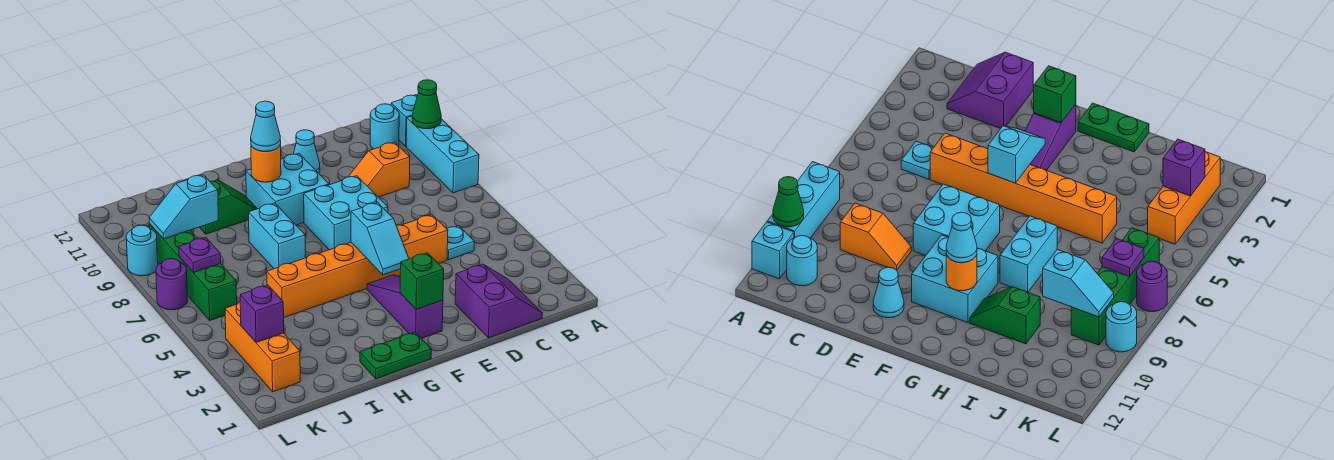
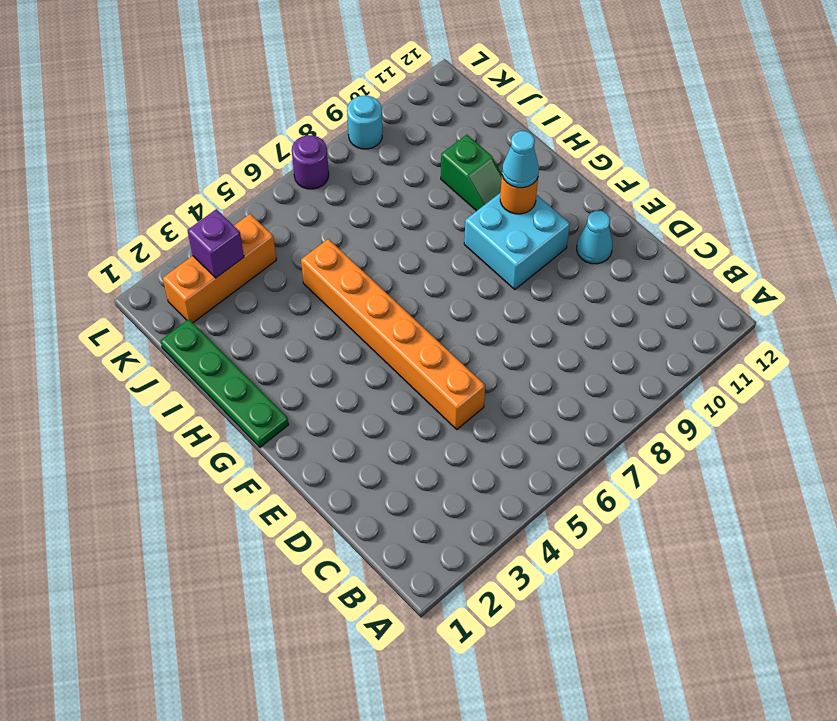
green plate G1:J1 level 1 -> green plate G1:H1 level 1
none -> cyan brick A8:A10 level 1
none -> cyan brick A11 level 1
none -> cyan round brick B11 level 1

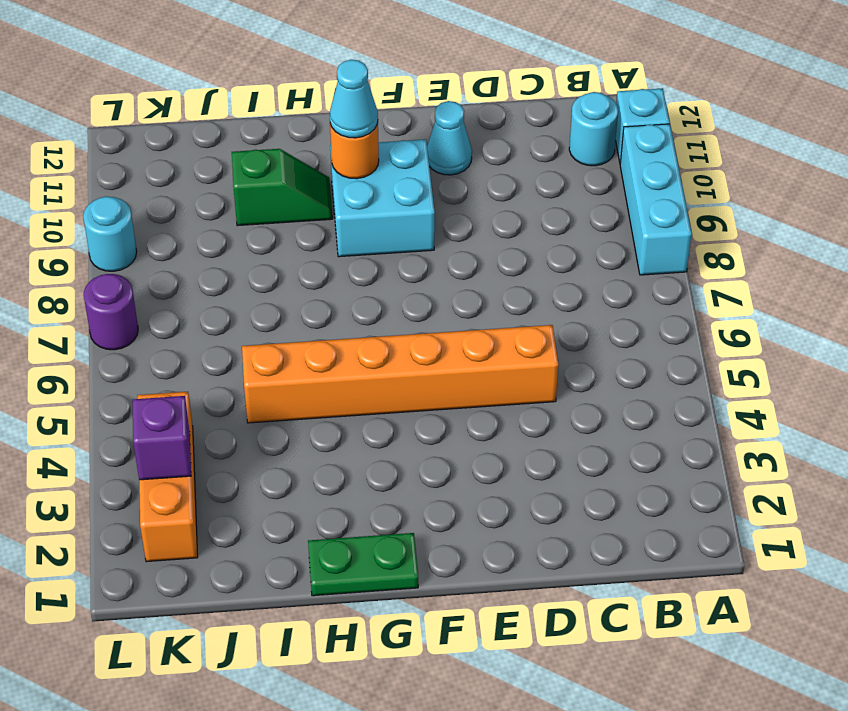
none -> purple slope C1:D2 level 1 top D
none -> cyan plate C5 level 1
none -> orange slope C9:D9 level 1 top C

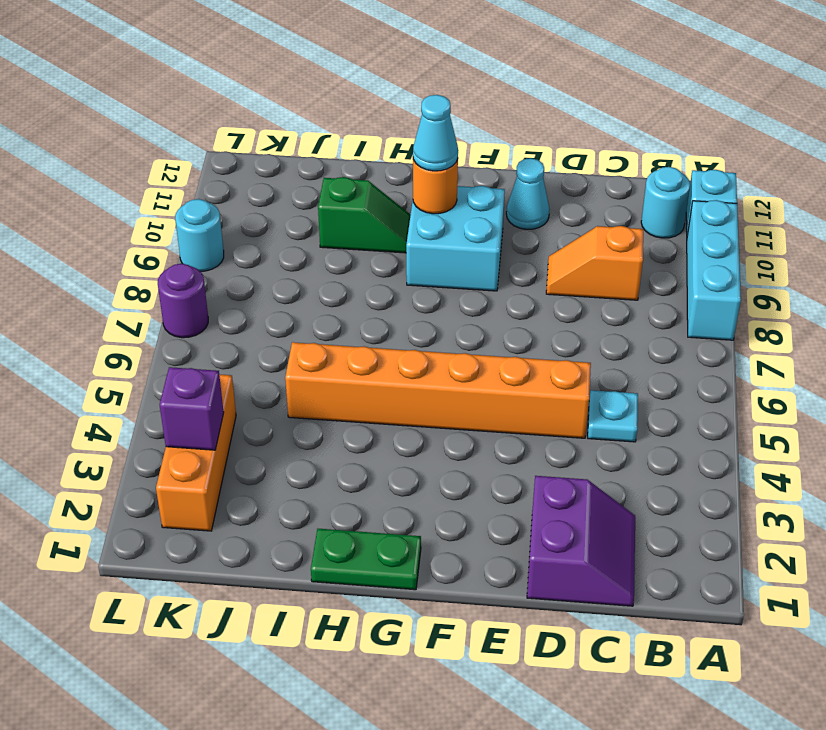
none -> cyan brick E7:F8 level 1
none -> purple slope F2:F4 level 1 top 2
none -> cyan brick H7:H8 level 1

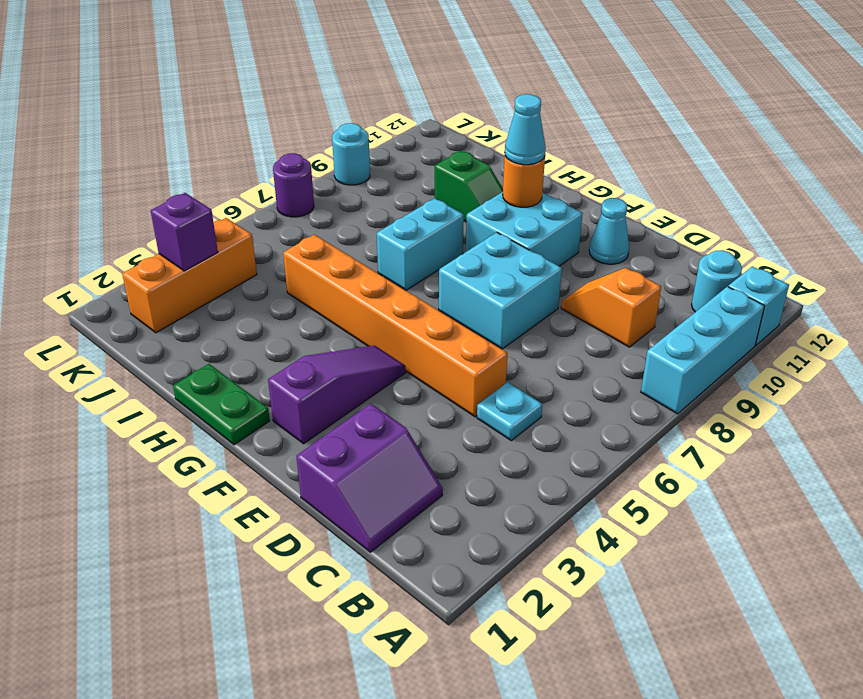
none -> green brick K6:K9 level 1
none -> green cone A10 level 2
none -> green brick F2 level 2

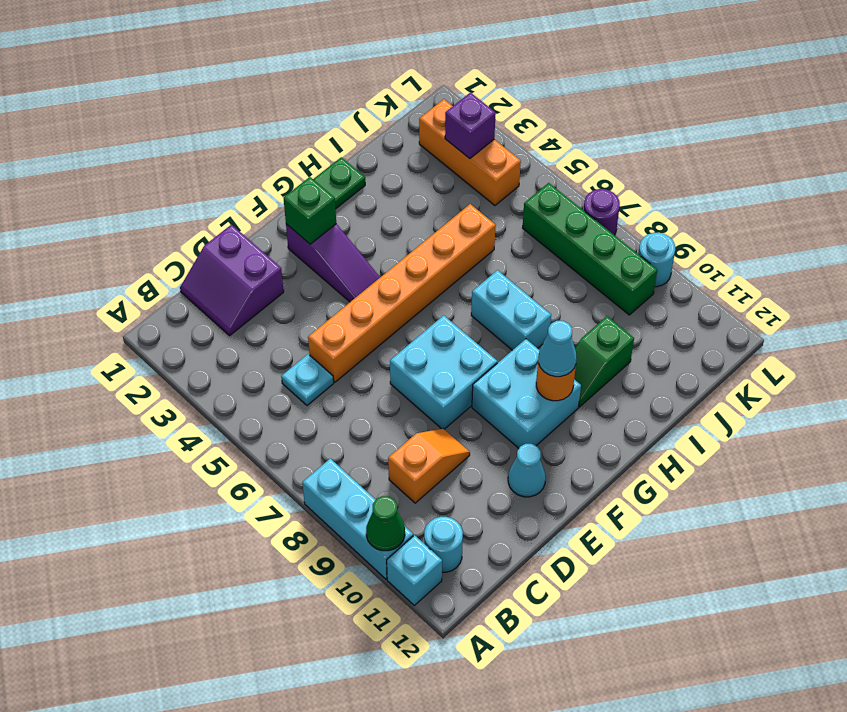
none -> cyan slope F4:F5 level 2 top 5
none -> cyan slope J9:K9 level 2 top J
none -> purple plate K7 level 2

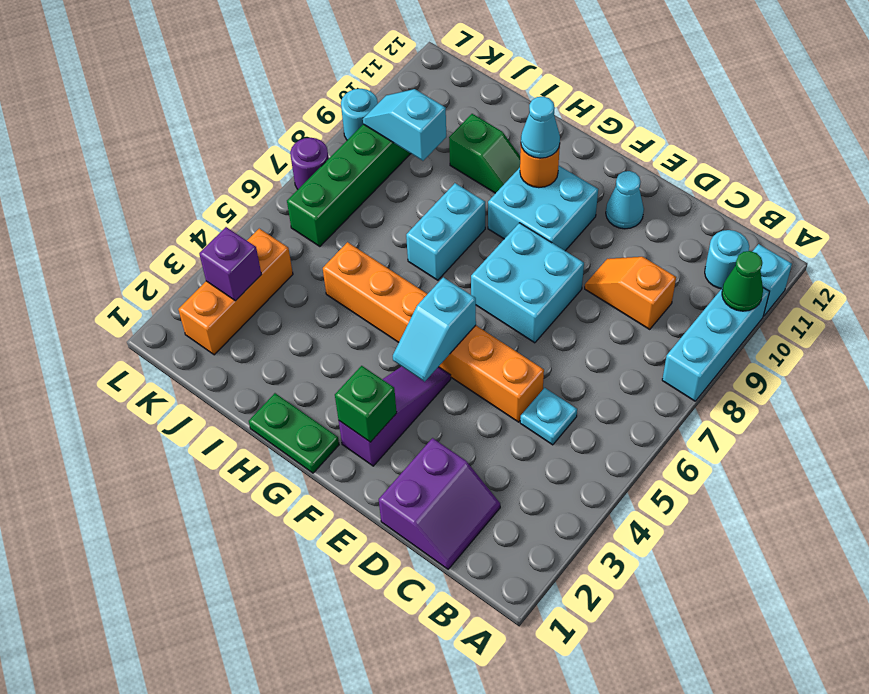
none -> purple plate K7 level 2

